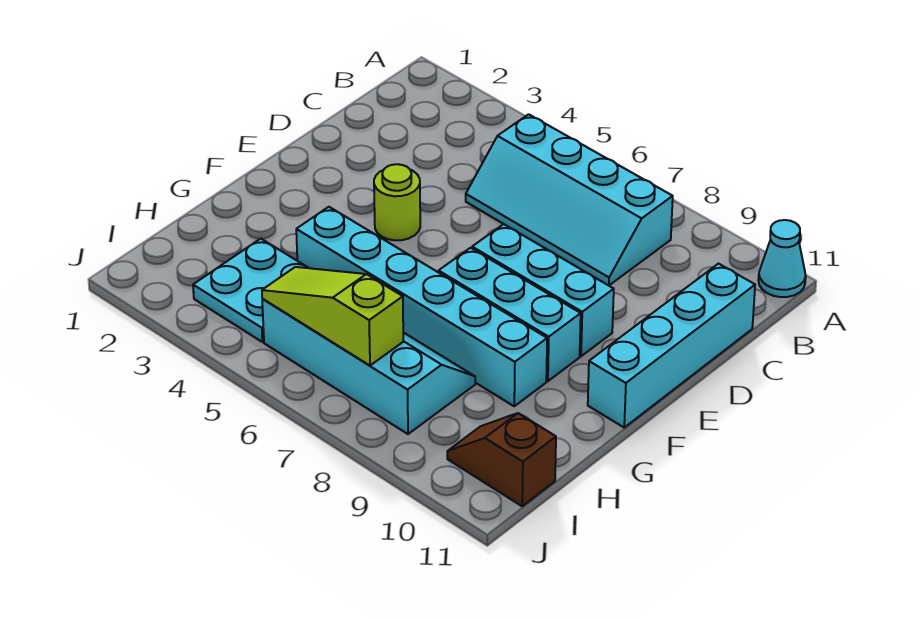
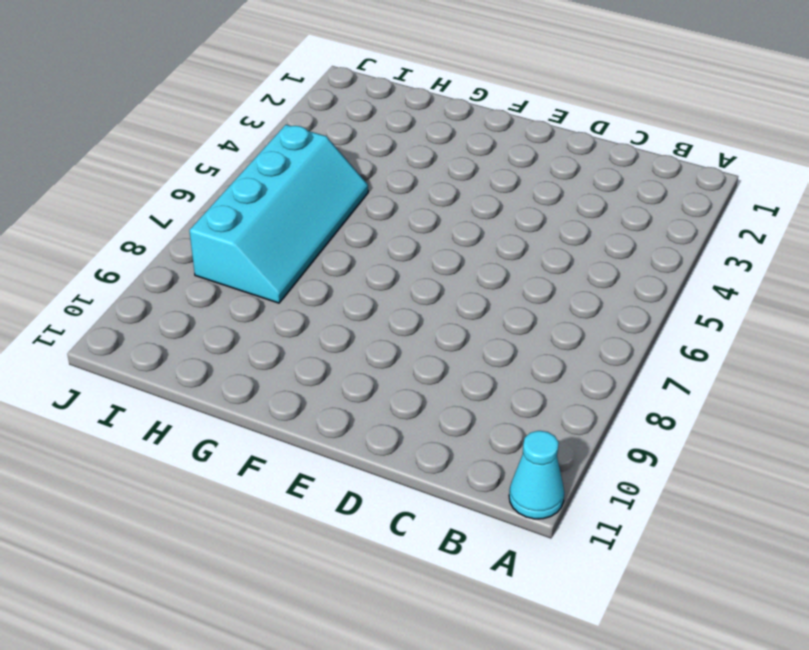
none -> cyan slope B5:C8 level 1 top B
none -> cyan brick C11:F11 level 1

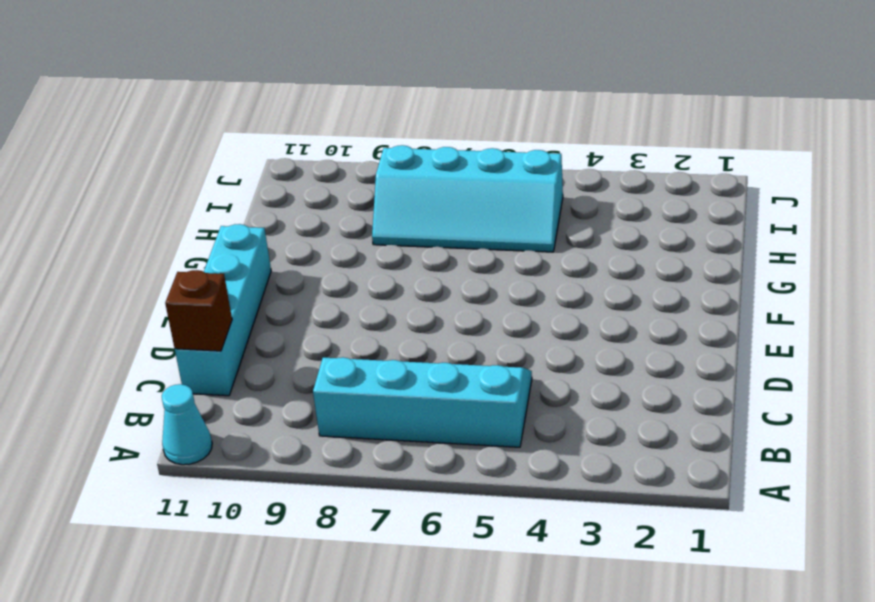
brown brick C11 level 2 -> none
none -> lime round brick E4 level 1
none -> cyan brick E7:E9 level 1

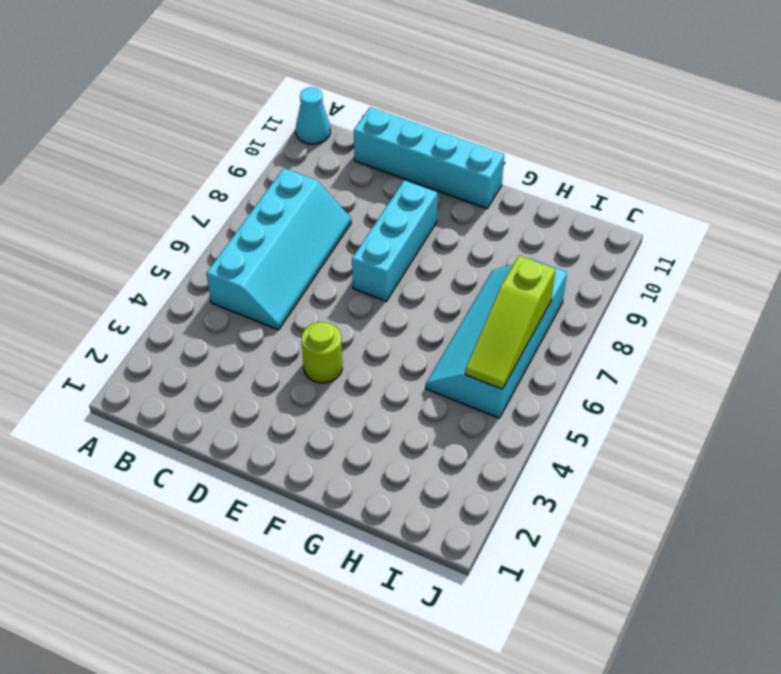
none -> cyan brick F7:F9 level 1
none -> cyan brick G4:G9 level 1

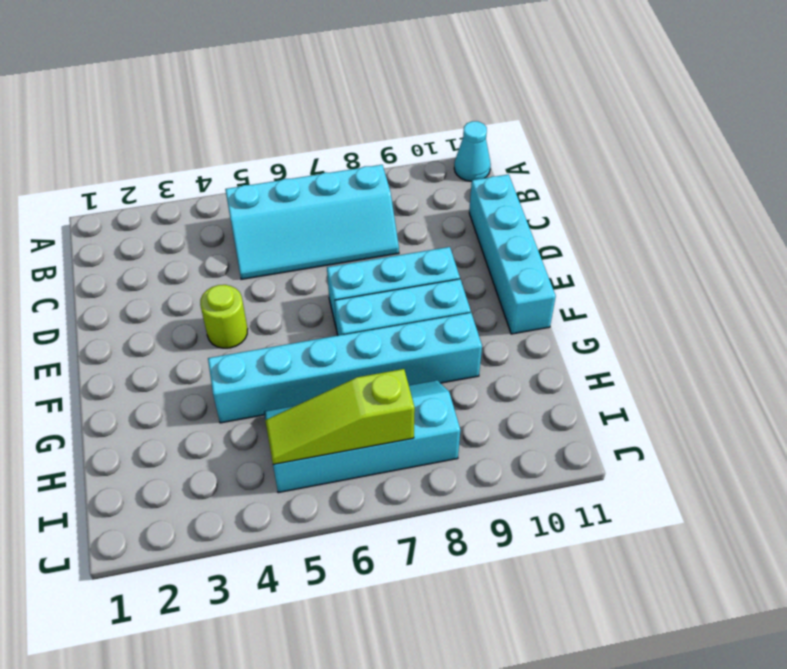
none -> cyan plate H3:I4 level 1
none -> brown slope I10:I11 level 1 top 11

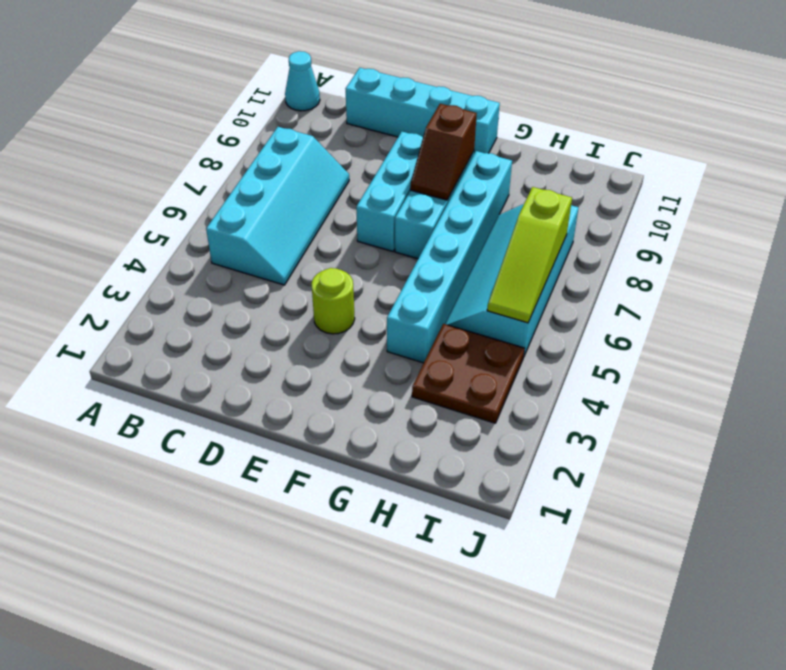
brown slope F8:F9 level 2 top 9 -> brown slope I10:I11 level 1 top 11
brown plate H3:I4 level 1 -> cyan plate H3:I4 level 1

